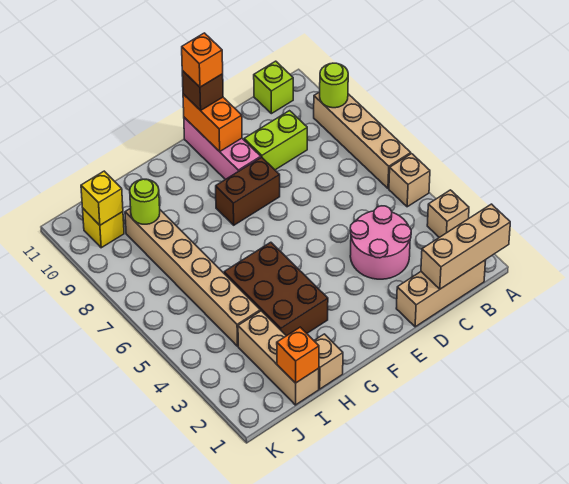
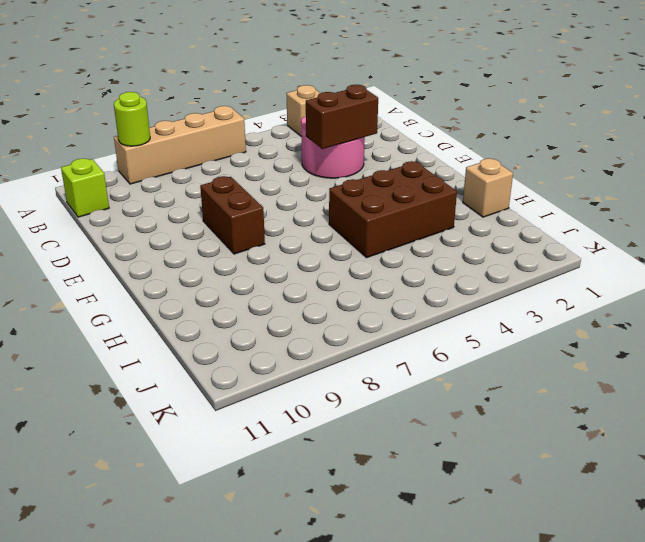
brown brick D3:D4 level 2 -> none
none -> tan brick A5 level 1
none -> tan brick B1:D1 level 1
none -> lime brick C9:D9 level 1

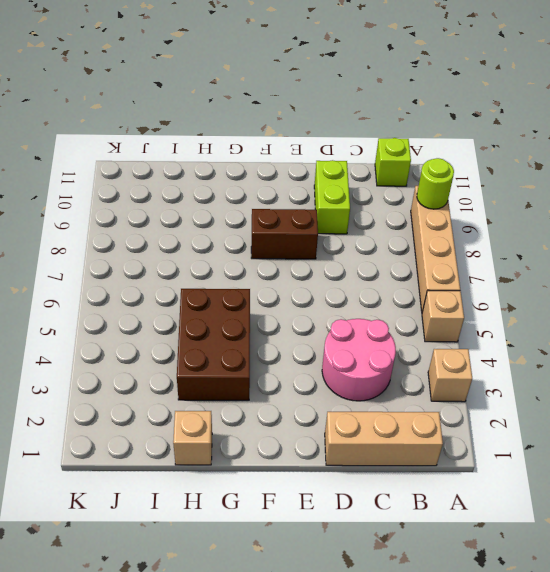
lime brick D9:D10 level 1 -> lime brick C9:D9 level 1
none -> pink brick E9:E11 level 1
none -> tan brick I1:I3 level 1
none -> tan brick I4:I9 level 1

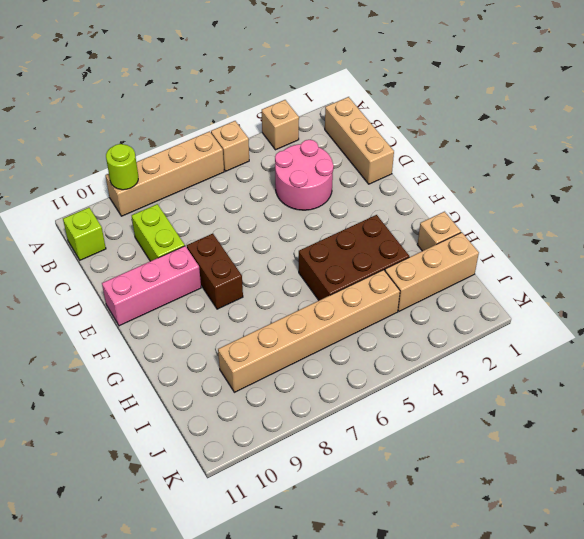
none -> yellow brick J10 level 1
none -> tan brick A1:C1 level 2
none -> orange brick E10:E11 level 2

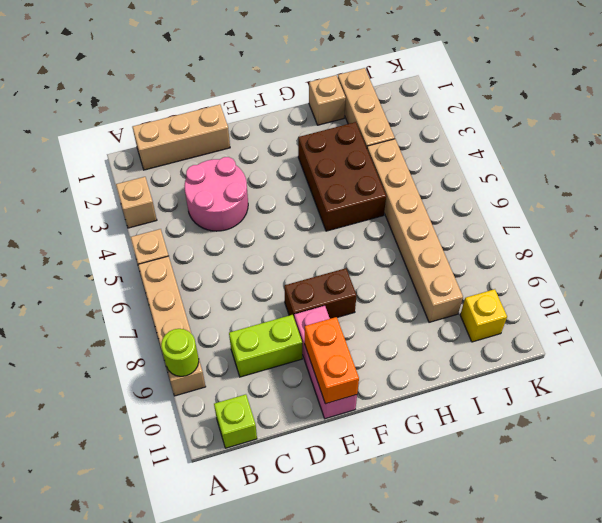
none -> tan brick A1:C1 level 2
none -> orange brick I1 level 2
none -> lime round brick I9 level 2

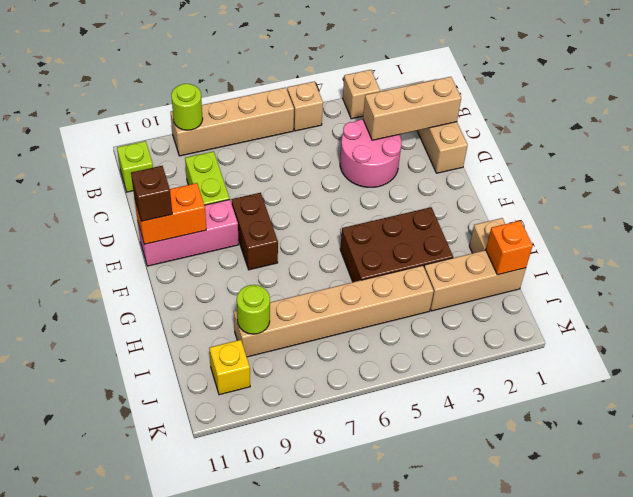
tan brick C1:C3 level 2 -> tan brick A1:C1 level 2
none -> yellow brick J10 level 2
none -> orange brick E11 level 4

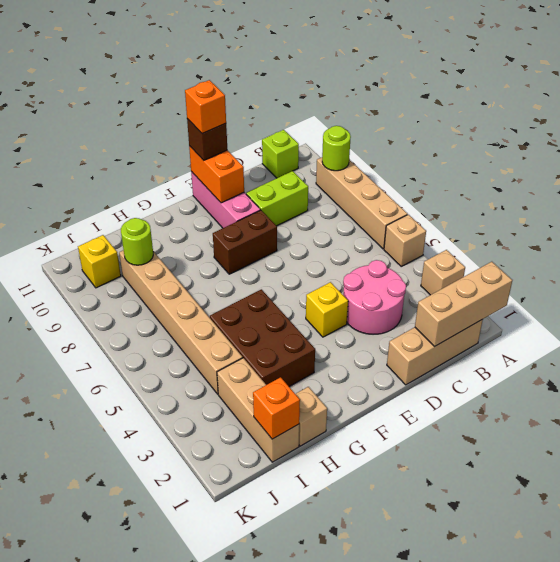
yellow brick E4 level 1 -> yellow brick J10 level 2

